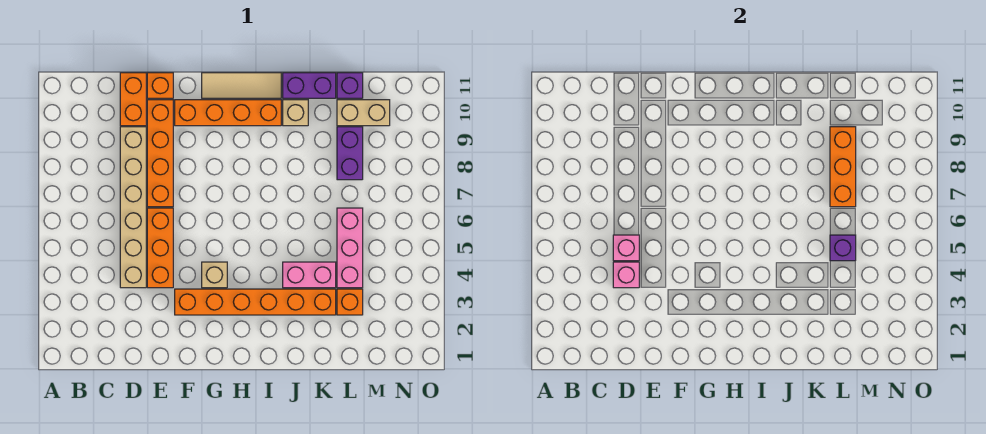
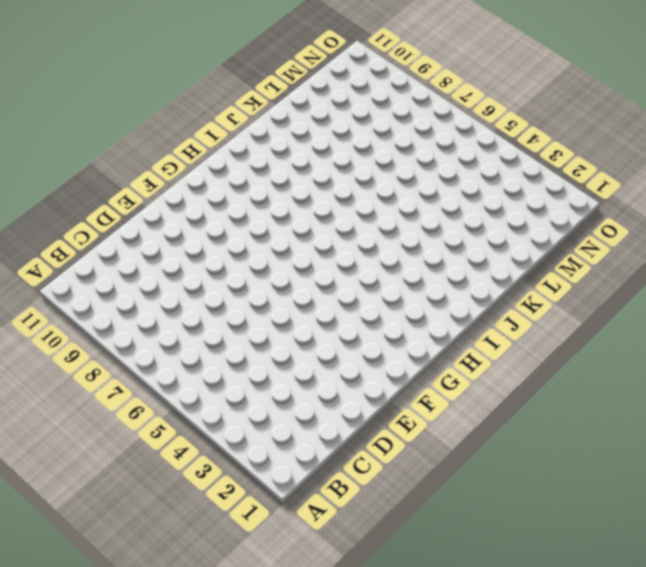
none -> tan brick D4:D9 level 1
none -> orange brick D10:D11 level 1
none -> orange brick E4:E6 level 1

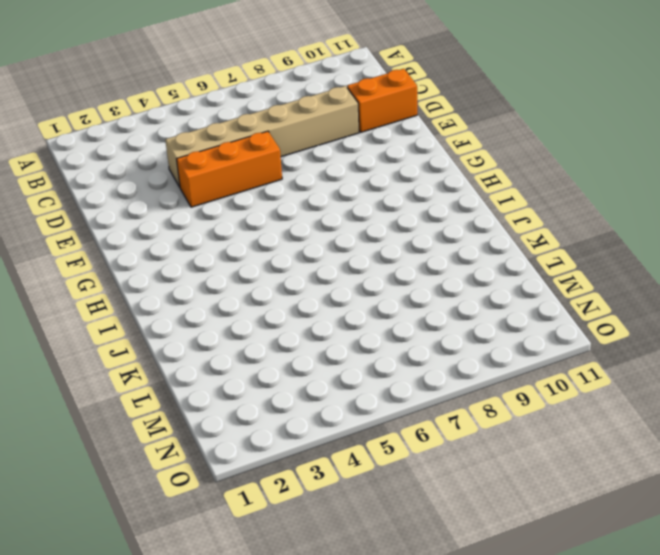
none -> orange brick E7:E10 level 1
none -> orange brick E11 level 1
none -> orange brick F3:K3 level 1

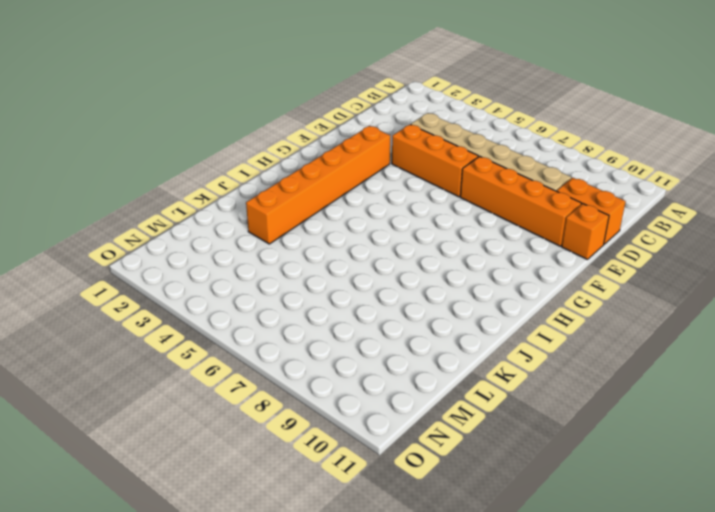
none -> orange brick F10:I10 level 1
none -> tan brick G4 level 1
none -> tan tile G11:I11 level 1

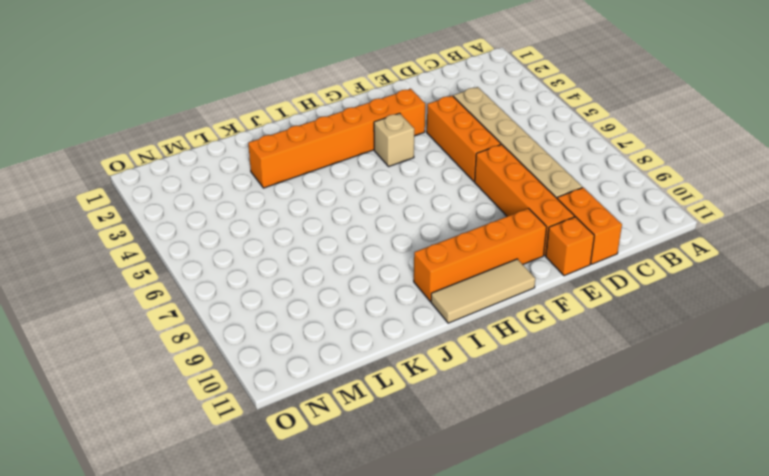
none -> pink brick J4:K4 level 1
none -> tan brick J10 level 1
none -> purple brick J11:K11 level 1

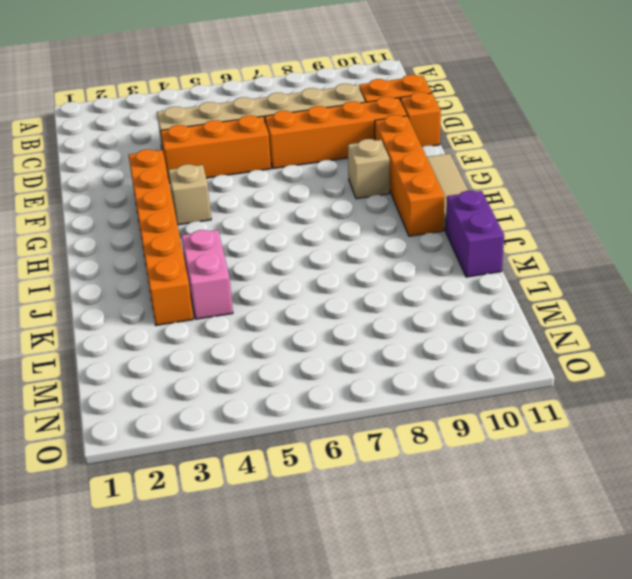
tan brick G9 level 1 -> tan brick J10 level 1
none -> orange brick L3 level 1
none -> pink brick L4:L6 level 1
none -> purple brick L8:L9 level 1

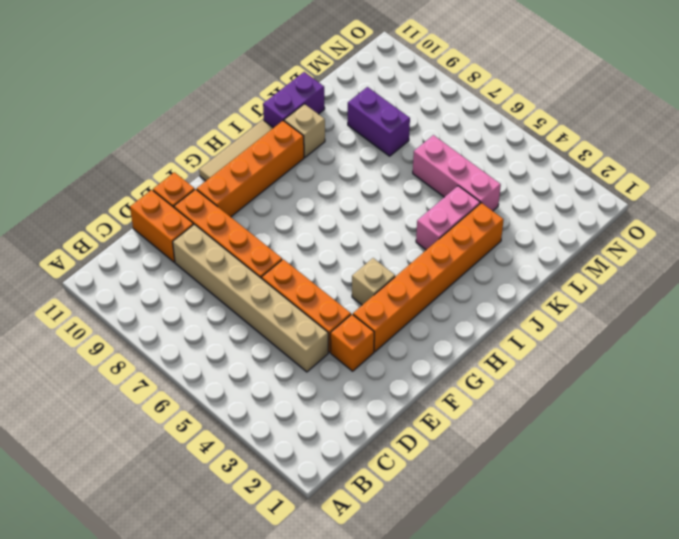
orange brick E3 level 1 -> orange brick L3 level 1
none -> tan brick L10:M10 level 1
none -> purple brick L11 level 1
none -> pink brick D4 level 2

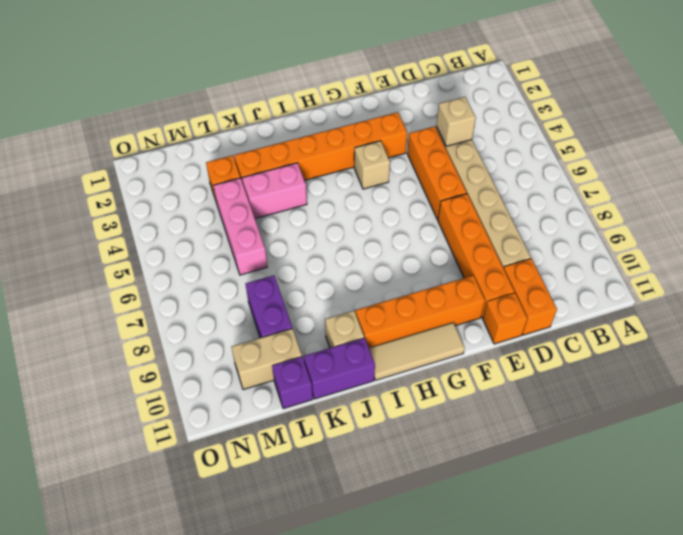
tan brick D4 level 2 -> pink brick D4 level 2
none -> pink brick D5 level 2
none -> purple brick L5 level 2
none -> orange brick L7:L9 level 2

